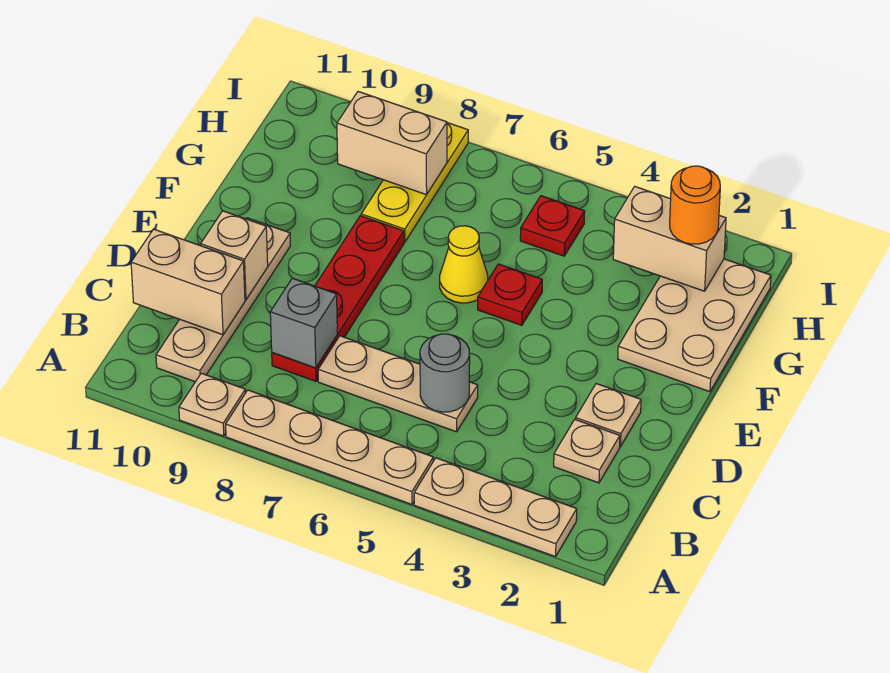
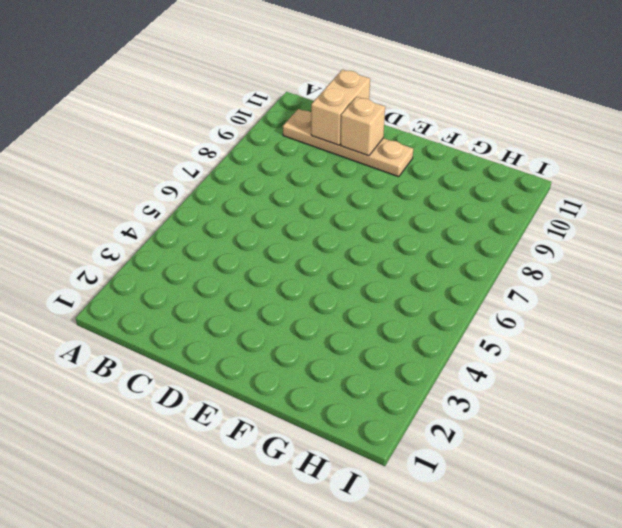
none -> tan plate A2:A4 level 1
none -> tan plate A5:A8 level 1
none -> tan plate A9 level 1

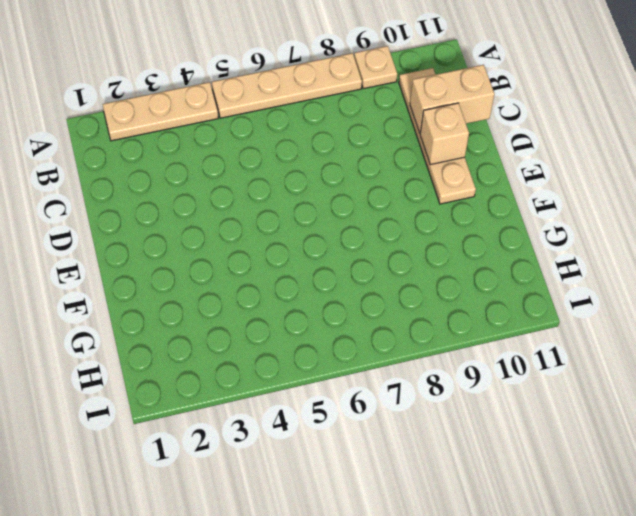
none -> tan plate C2 level 1
none -> tan plate C5:C7 level 1
none -> red plate C8:F8 level 1

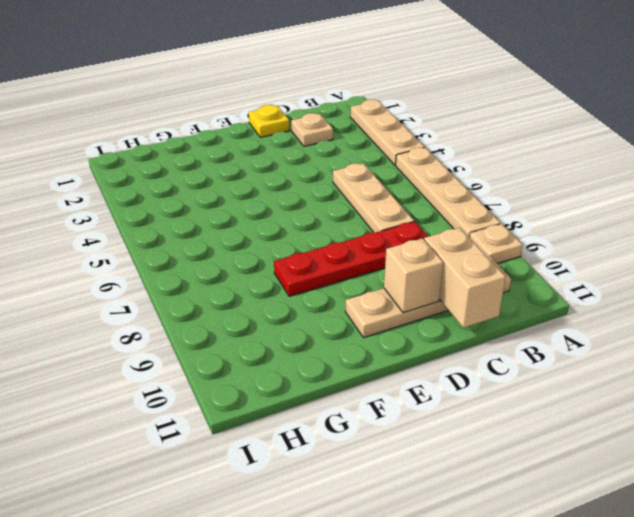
yellow plate D1 level 1 -> none
none -> tan plate D2 level 1
none -> tan plate F1:H2 level 1
none -> red plate F5 level 1

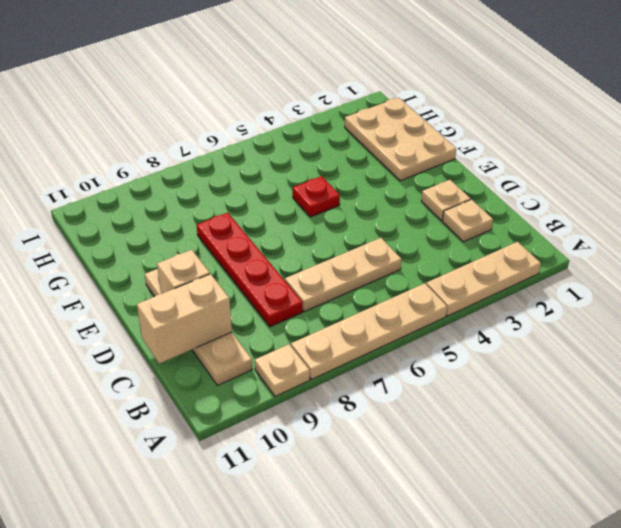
none -> yellow cone F6 level 1
none -> yellow plate G8:I8 level 1
none -> red plate H5 level 1

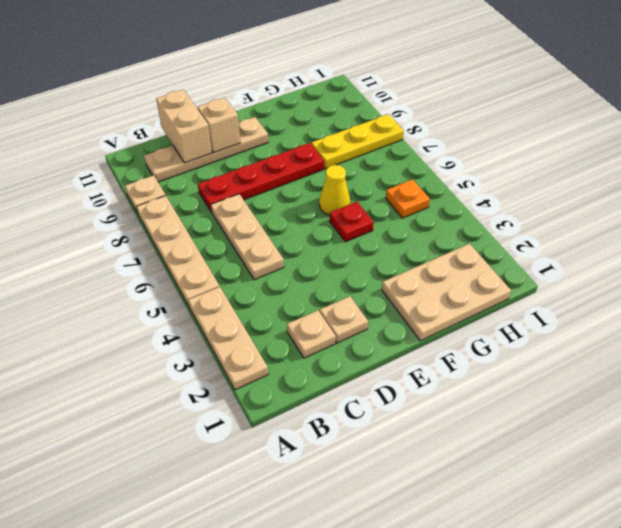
orange plate H5 level 1 -> red plate H5 level 1
none -> grey round brick C5 level 2
none -> grey brick C8 level 2
none -> tan brick H2:H3 level 2

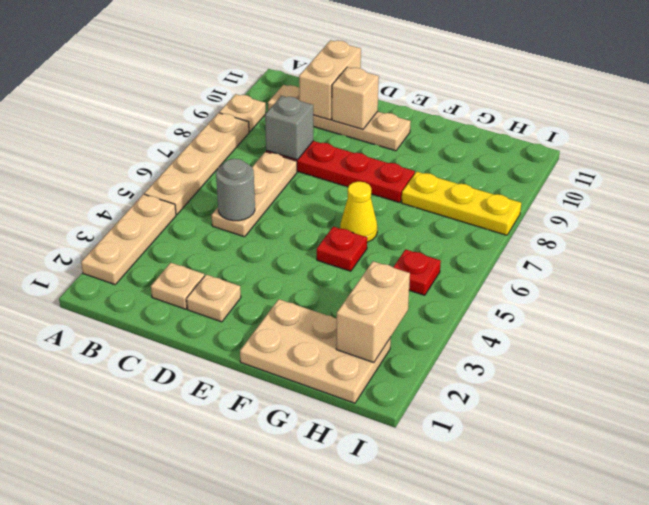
none -> tan brick H8:H9 level 2
none -> orange round brick H2 level 3

